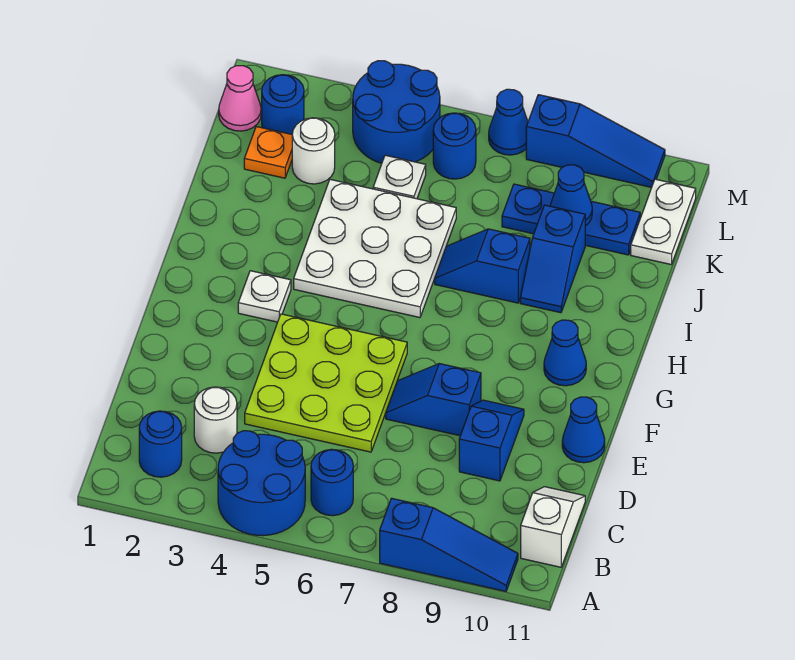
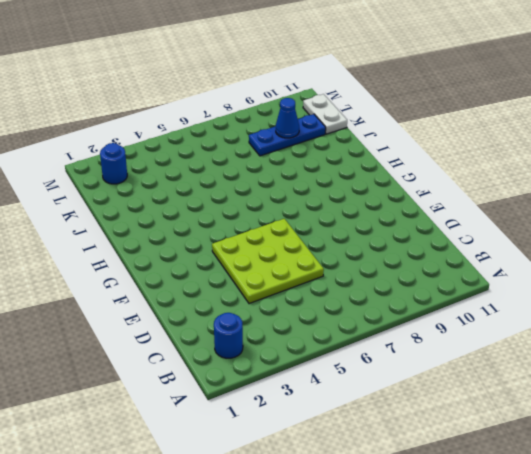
none -> blue round brick A4:B5 level 1
none -> blue slope A8:A10 level 1 top 8
none -> blue round brick B6 level 1

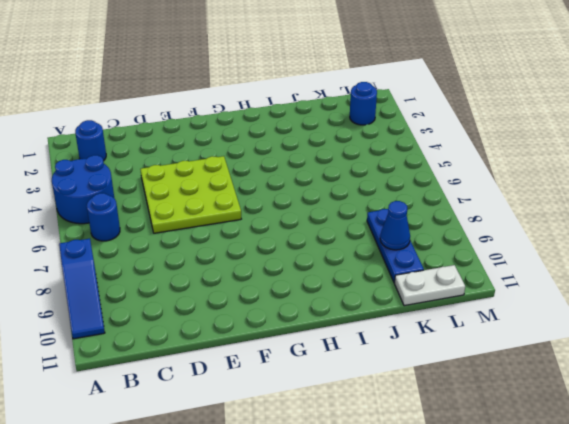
none -> white slope B11:C11 level 1 top B
none -> white round brick C3 level 1
none -> blue slope D9:E9 level 1 top D

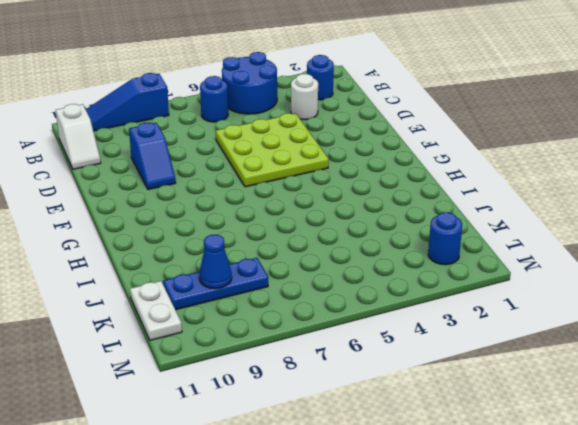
none -> blue slope E7:E8 level 1 top 8
none -> blue cone E11 level 1
none -> white plate G3 level 1

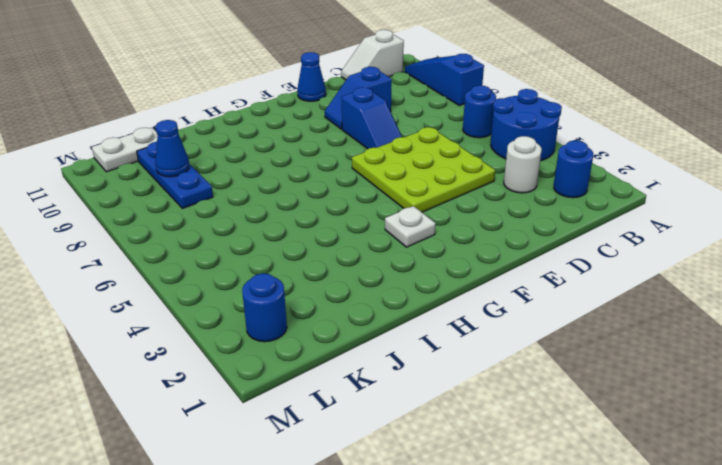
none -> blue cone G10 level 1
none -> white plate H4:J6 level 1
none -> blue slope I7:I8 level 1 top 8

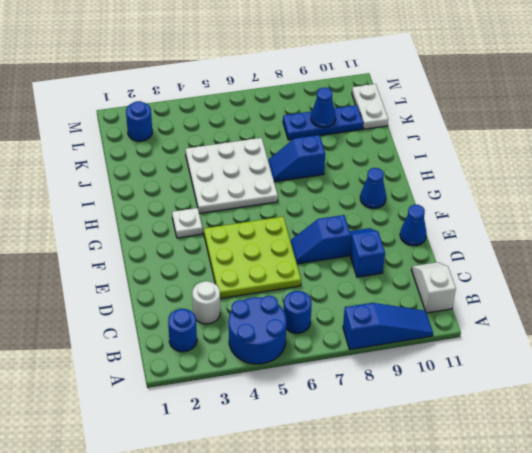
none -> blue slope I9:J9 level 1 top J
none -> orange plate K2 level 1
none -> white round brick K3 level 1

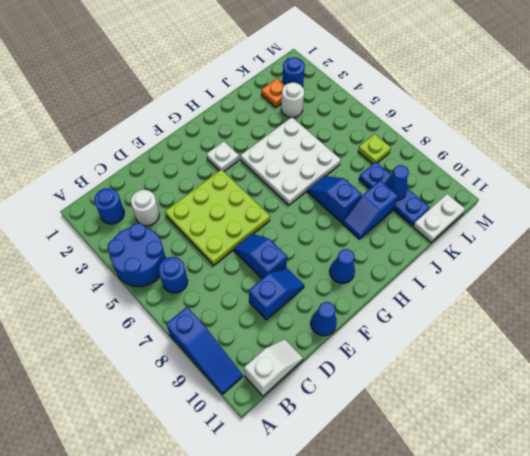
lime plate L7 level 1 -> none
none -> white plate K5 level 1
none -> pink cone L1 level 1
none -> blue round brick L4:M5 level 1

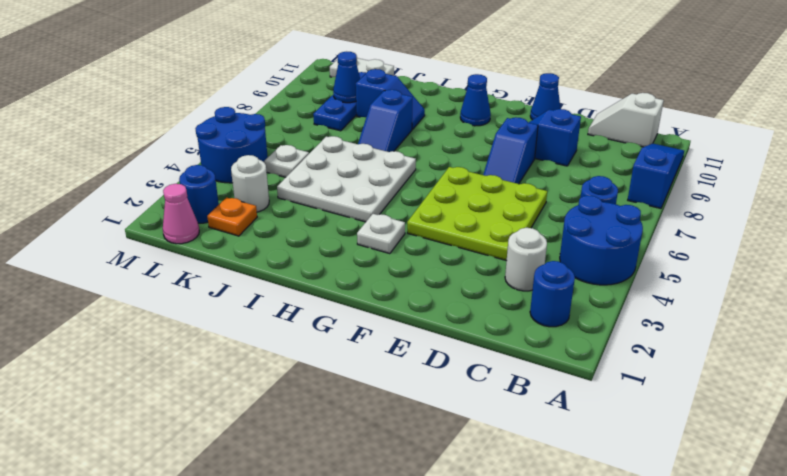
none -> blue round brick L6 level 1
none -> blue cone M7 level 1
none -> blue slope M8:M10 level 1 top 8

